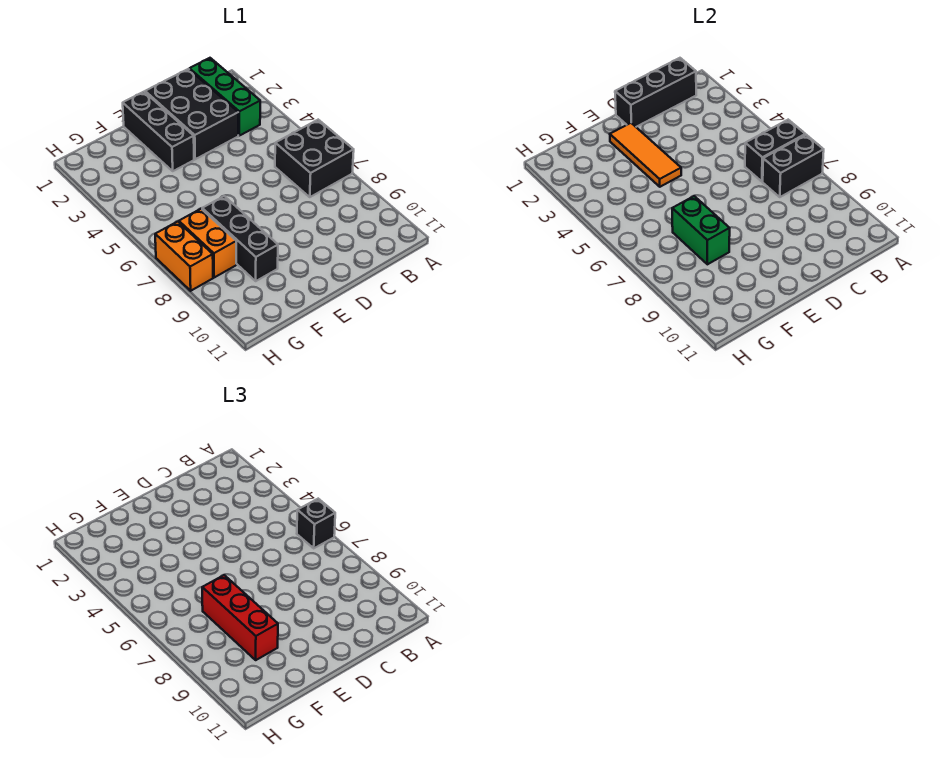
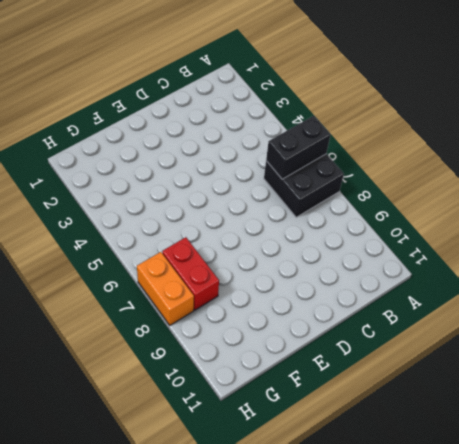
red brick G7:G8 level 1 -> orange brick G7:G8 level 1
none -> green brick B1:B3 level 1
none -> black brick C1:D3 level 1
none -> black brick E1:E3 level 1

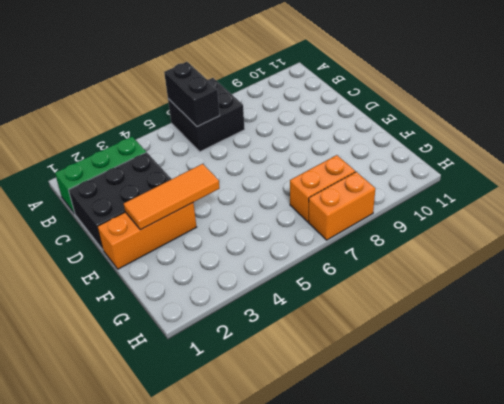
orange brick E1:E3 level 1 -> black brick E1:E3 level 1
none -> black brick F7:F9 level 1
none -> black brick A7:B7 level 2
none -> black brick B1:D1 level 2

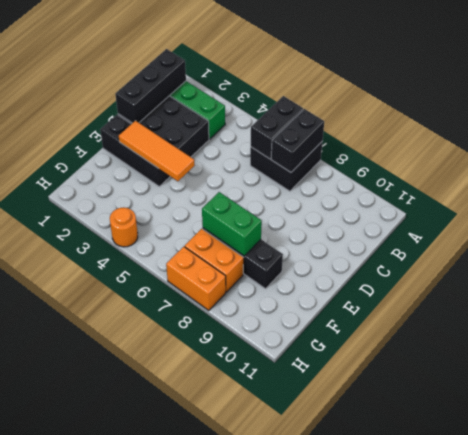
orange round brick H4 level 1 -> none
none -> black brick A6 level 3
none -> red brick F7:F9 level 3

